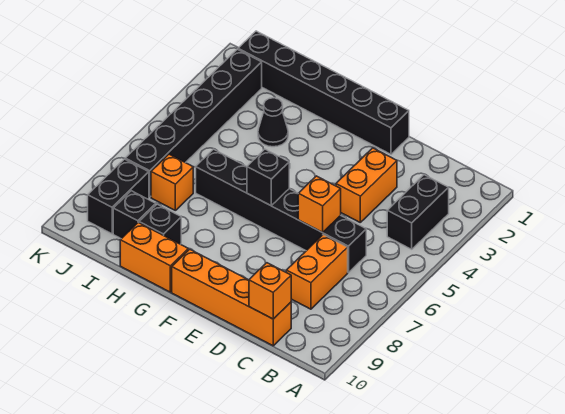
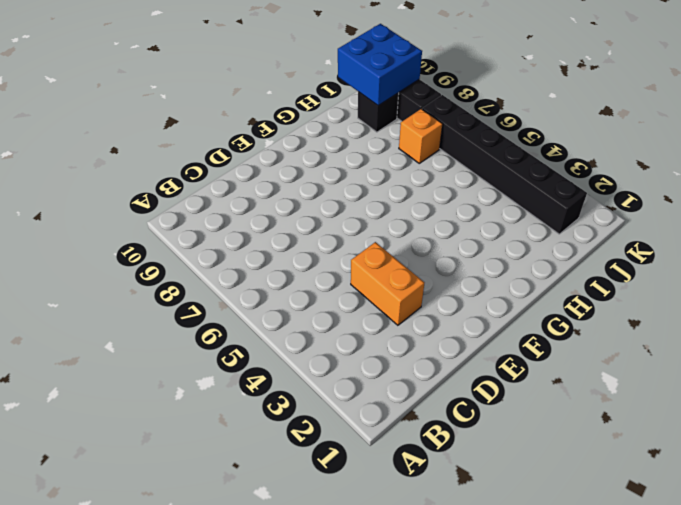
blue brick I9:J10 level 2 -> none
none -> black brick B3:B4 level 1
none -> black brick C6:H6 level 1
none -> orange brick C7:C8 level 1

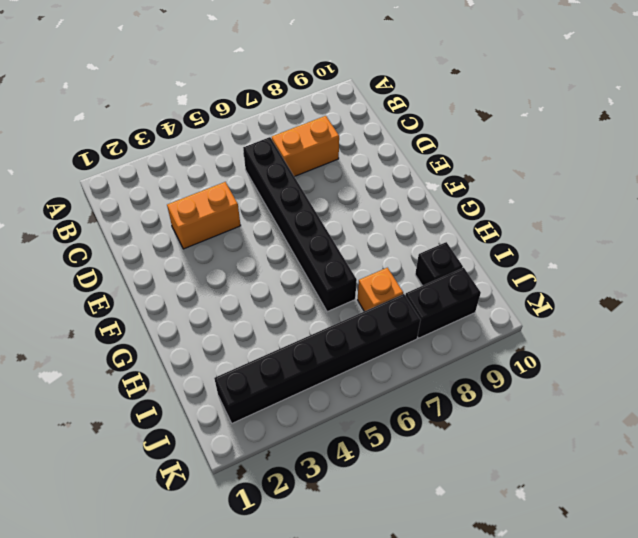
none -> black brick B3:B4 level 1
none -> orange brick C10:F10 level 1
none -> black brick E1:J1 level 1

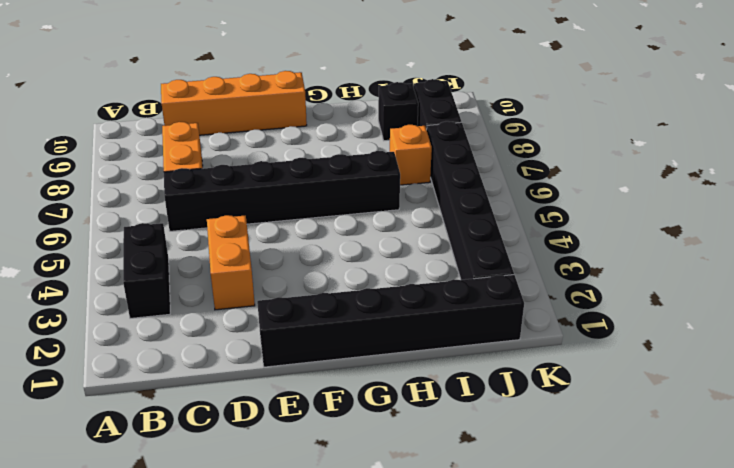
none -> orange brick G10:H10 level 1
none -> black cone H3 level 1
none -> black brick H9 level 1

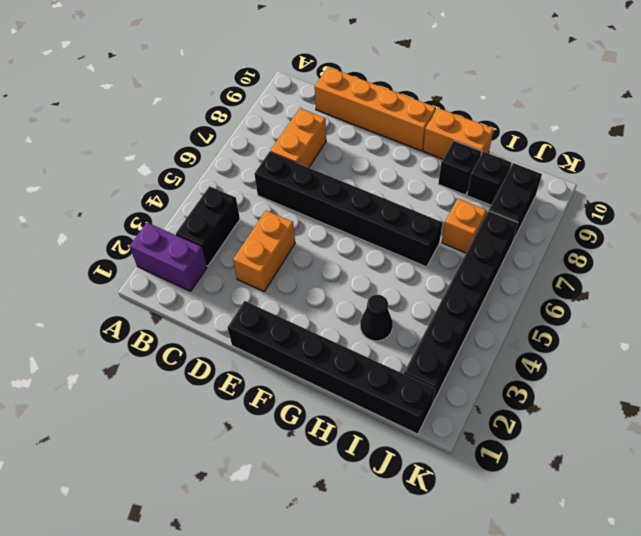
purple brick A2:B2 level 1 -> none
none -> orange brick C10 level 2
none -> orange brick D6 level 2
none -> black brick F6 level 2

